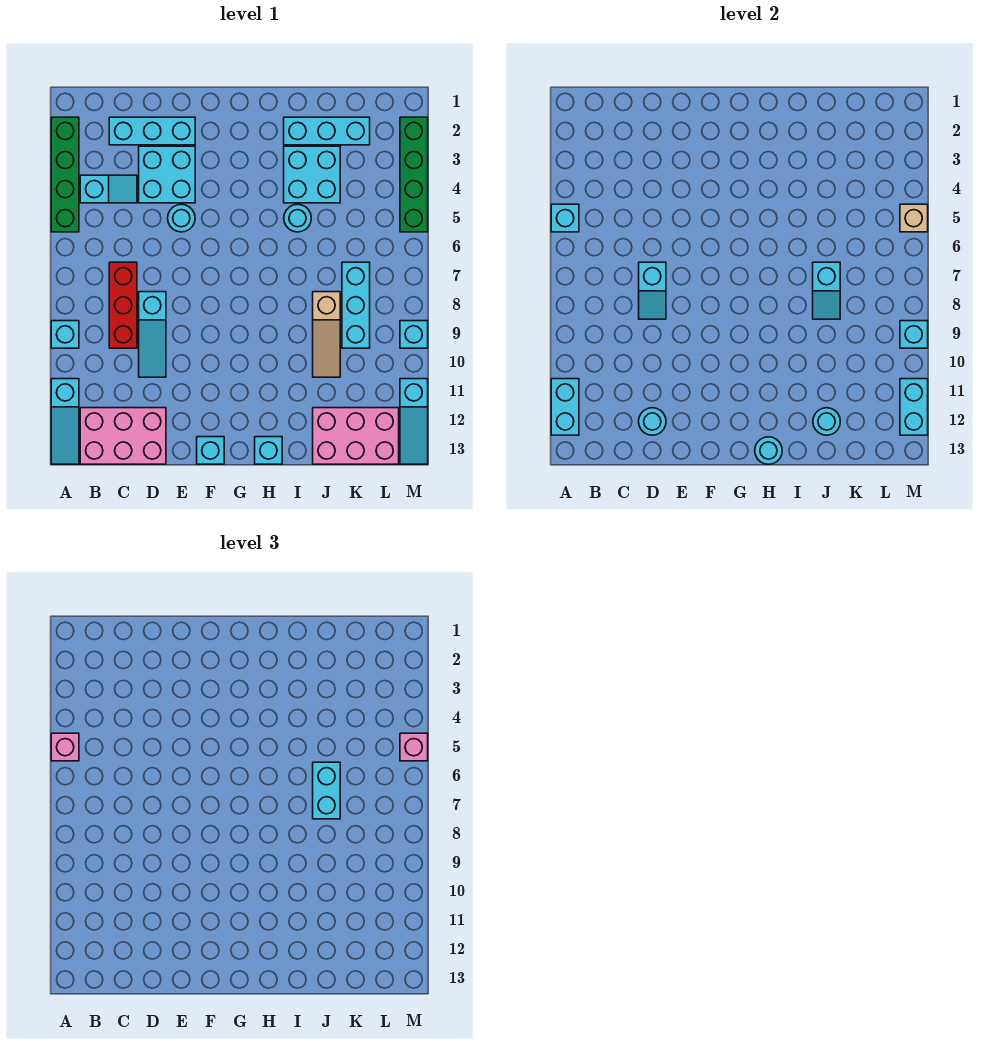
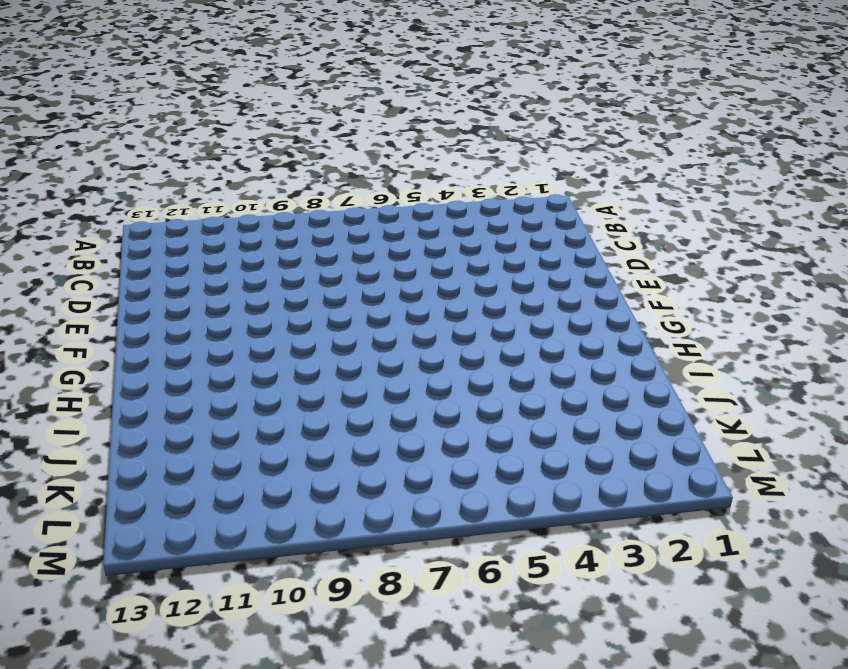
none -> green brick A2:A5 level 1
none -> cyan brick A9 level 1
none -> cyan slope A11:A13 level 1 top 11
none -> cyan slope B4:C4 level 1 top B

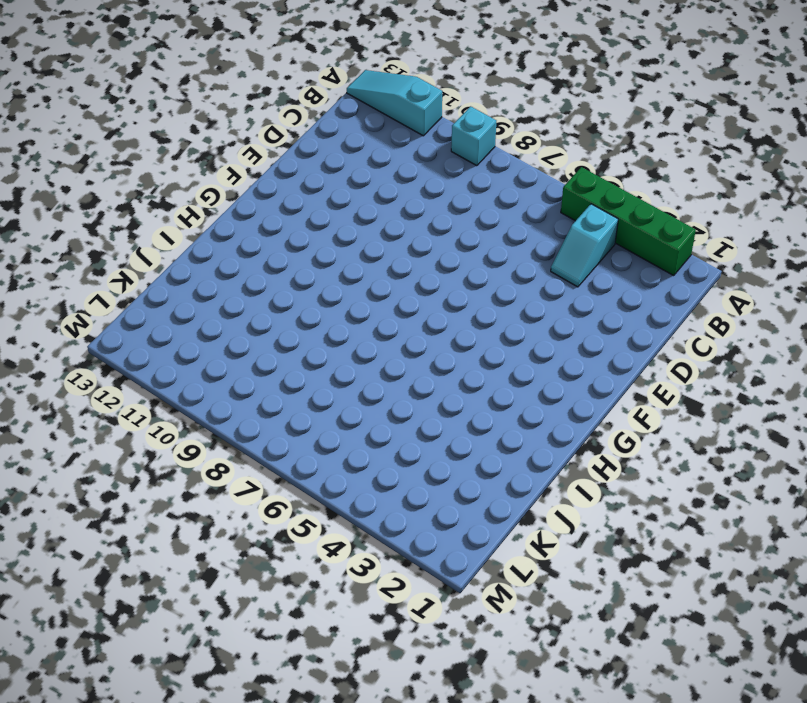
none -> pink brick B12:D13 level 1
none -> cyan brick C2:E2 level 1
none -> red brick C7:C9 level 1
none -> cyan brick D3:E4 level 1

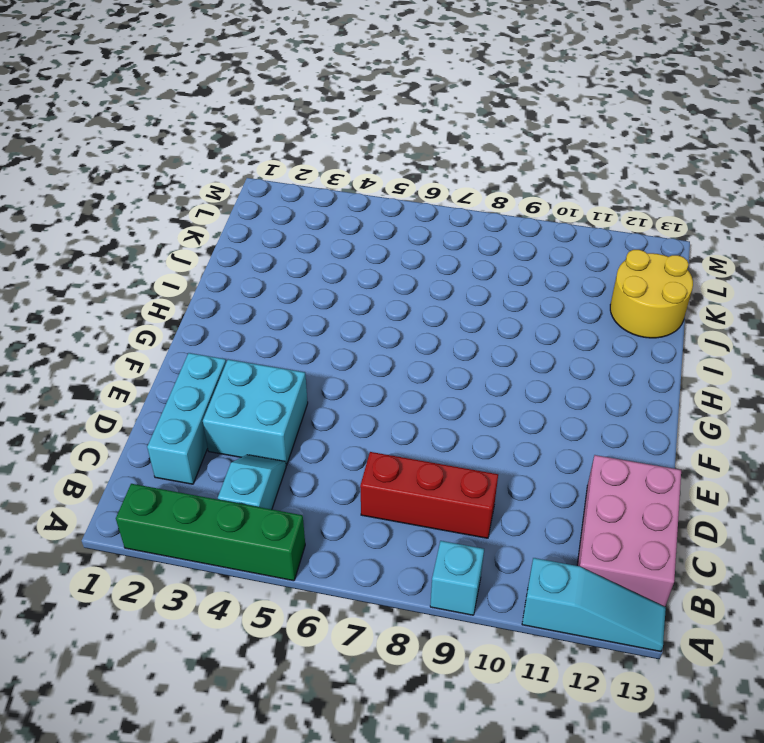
yellow round brick J12:K13 level 1 -> pink brick J12:L13 level 1
none -> cyan slope D8:D10 level 1 top 8
none -> cyan round brick E5 level 1
none -> cyan brick F13 level 1
none -> cyan brick H13 level 1

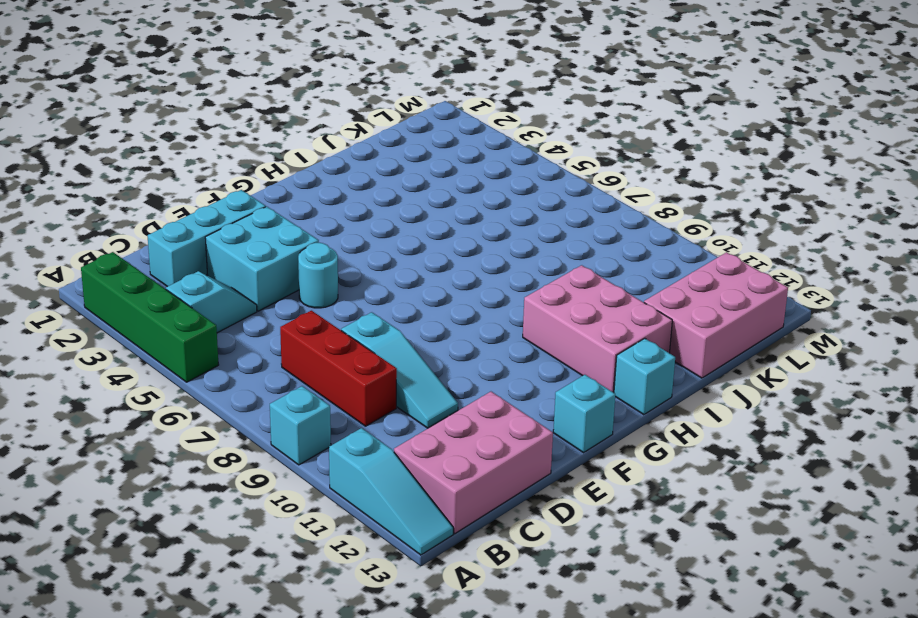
pink brick H10:I12 level 1 -> none
none -> cyan brick I2:K2 level 1
none -> cyan brick I3:J4 level 1
none -> cyan round brick I5 level 1
none -> tan slope J8:J10 level 1 top 8

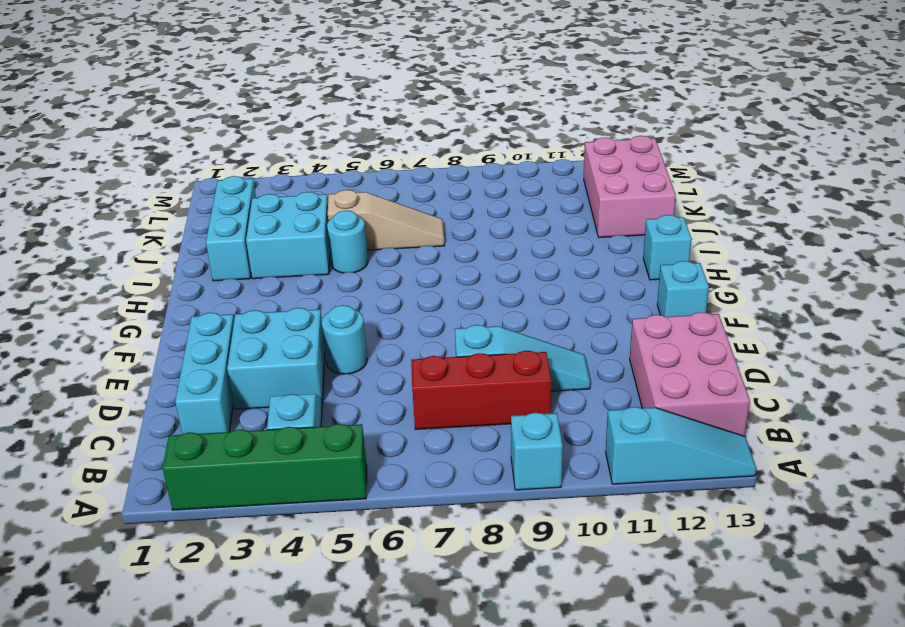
tan slope J5:J7 level 1 top 5 -> tan slope J8:J10 level 1 top 8
none -> cyan brick K7:K9 level 1
none -> green brick M2:M5 level 1
none -> cyan brick M9 level 1
none -> cyan slope M11:M13 level 1 top 11

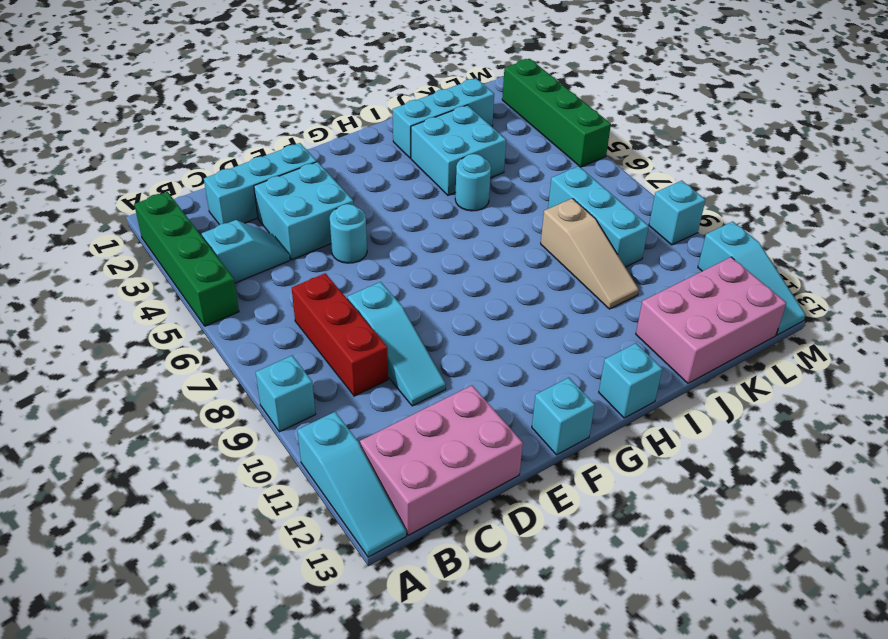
none -> cyan brick A5 level 2
none -> cyan brick A11:A12 level 2
none -> cyan slope D7:D8 level 2 top 7
none -> cyan round brick D12 level 2

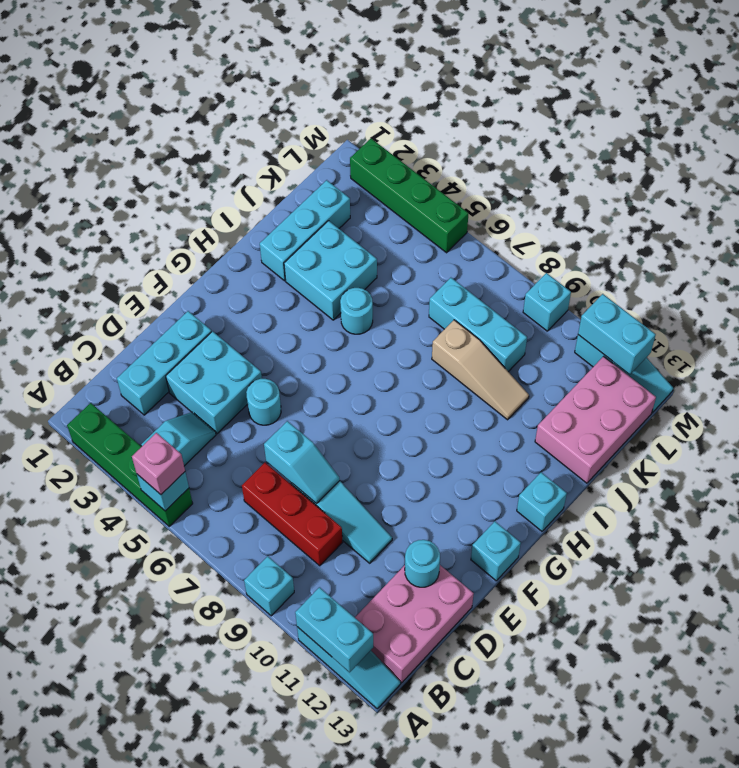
none -> cyan round brick H13 level 2
none -> cyan slope J7:J8 level 2 top 7
none -> cyan round brick J12 level 2
none -> tan brick M5 level 2

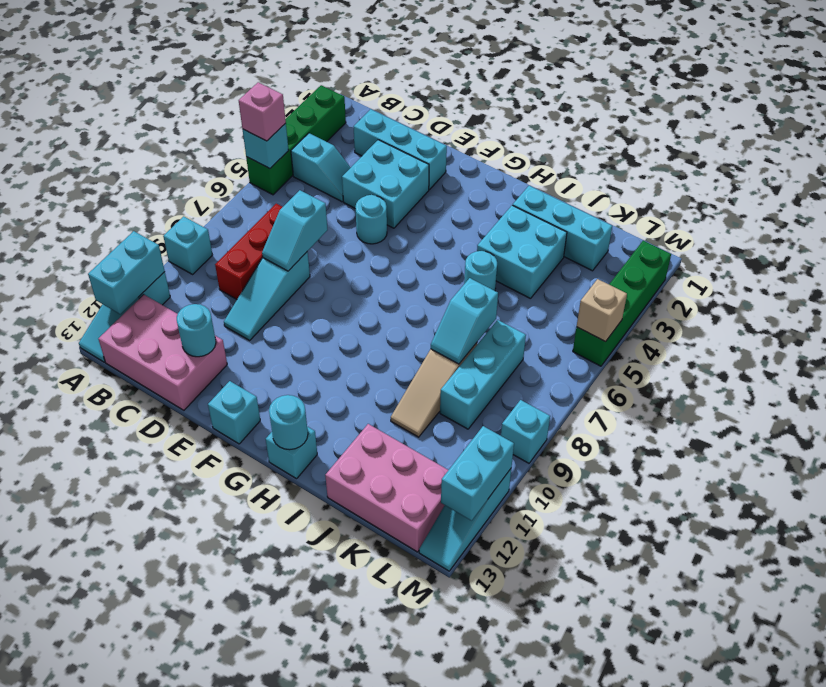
none -> cyan round brick J12 level 2
none -> cyan brick M9 level 2
none -> cyan brick J6:J7 level 3
none -> pink brick M5 level 3

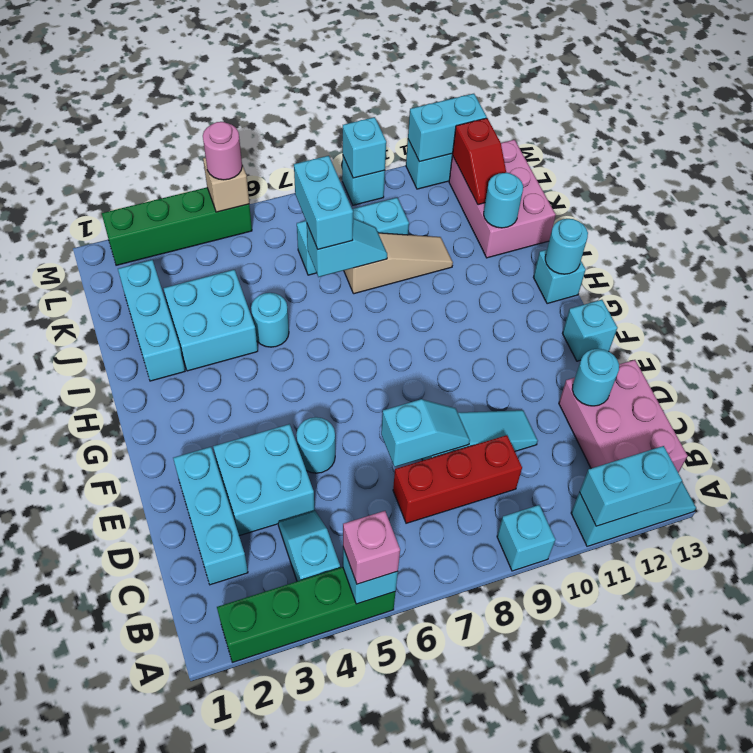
cyan brick J7:K7 level 3 -> cyan brick J6:J7 level 3
red slope K12:L12 level 2 top L -> none
pink round brick M5 level 3 -> pink brick M5 level 3

